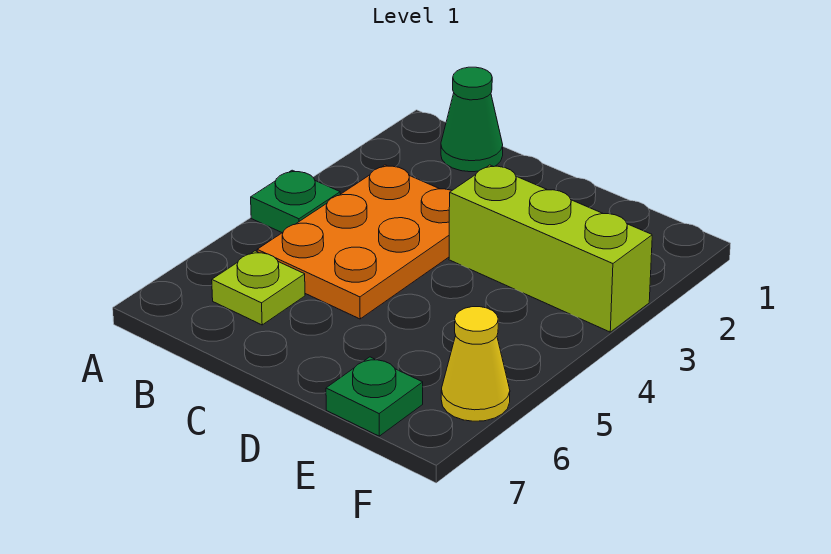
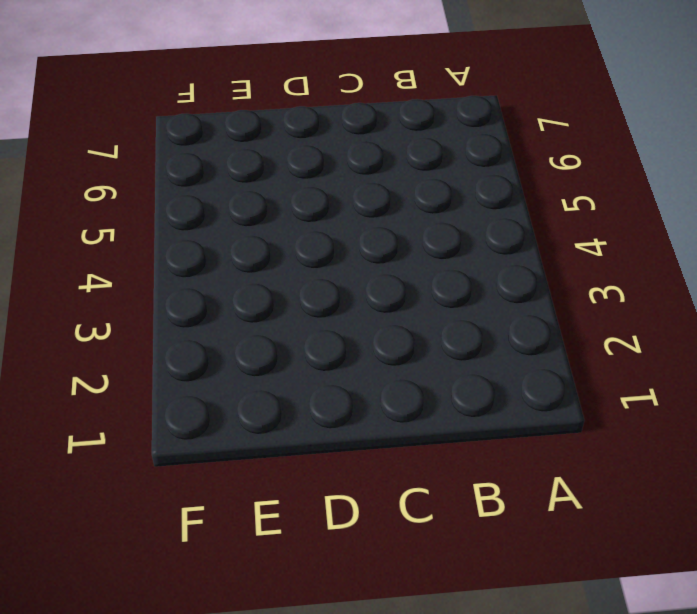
none -> green plate A4 level 1
none -> green cone B1 level 1

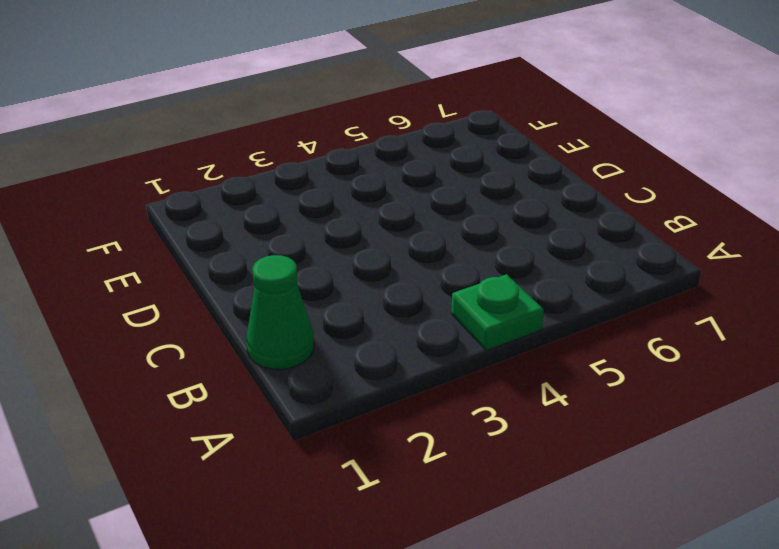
none -> orange plate B3:C5 level 1
none -> lime plate B6 level 1

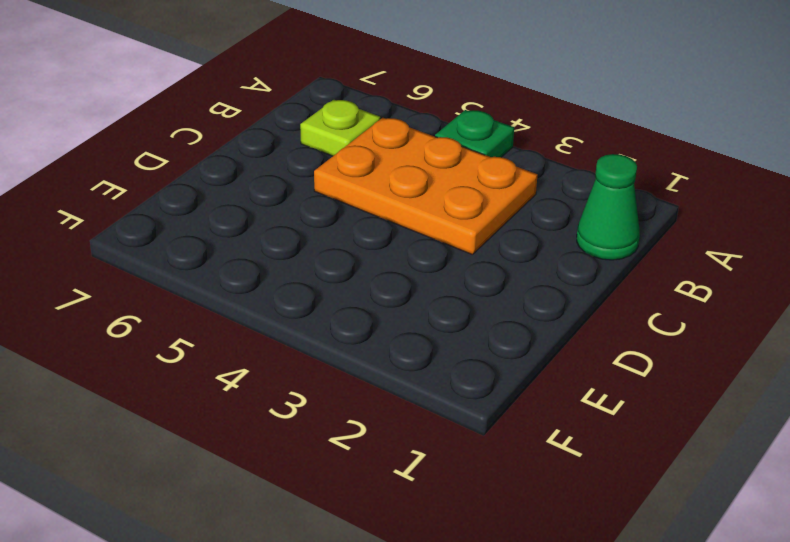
none -> lime brick D3:F3 level 1
none -> green plate E7 level 1

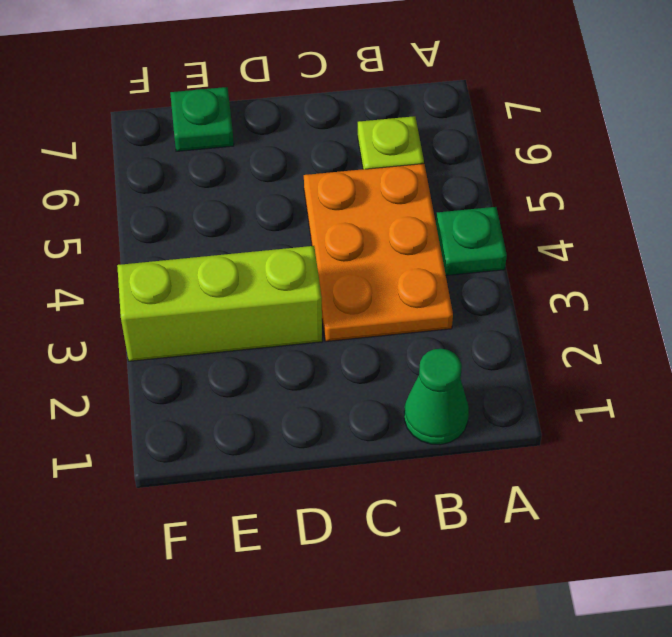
none -> yellow cone F6 level 1

